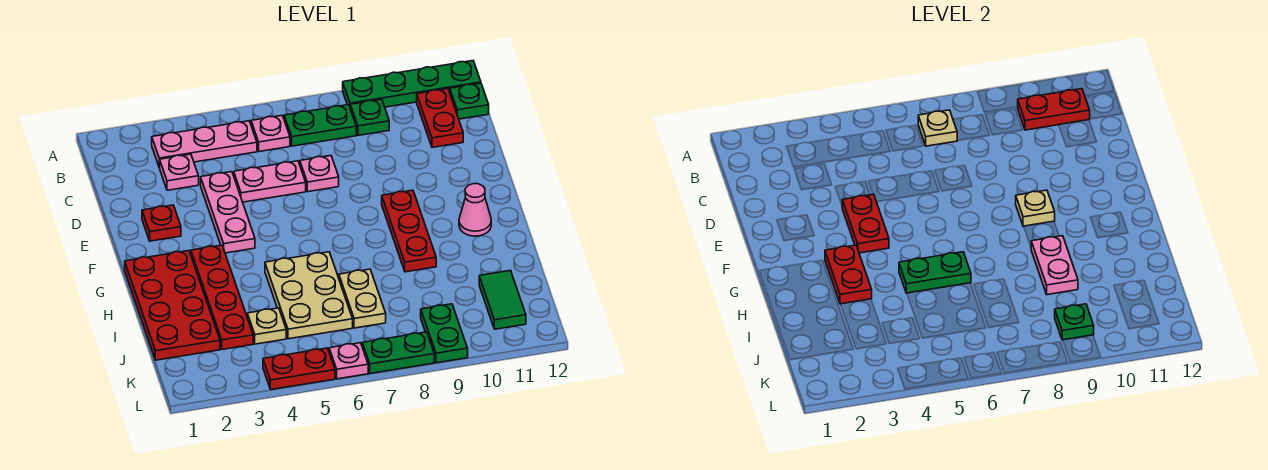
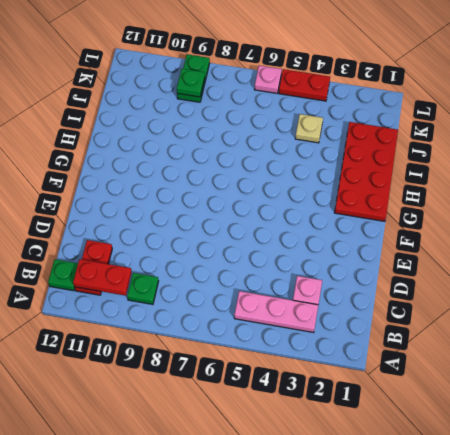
none -> green plate A9:A12 level 1
none -> pink plate B6 level 1
none -> green plate B7:B8 level 1
none -> pink plate D4:F4 level 1

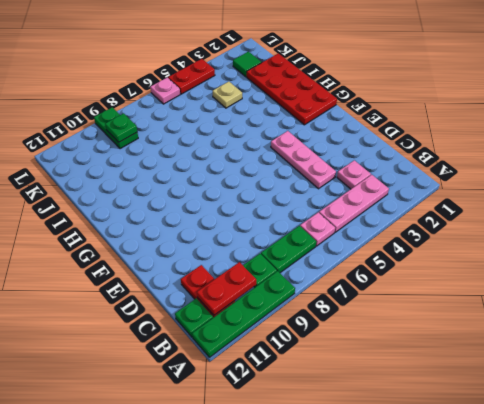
green tile K2 level 1 -> none
none -> pink plate D5:D6 level 1
none -> pink plate D7 level 1
none -> red plate E2 level 1
none -> red plate F9:H9 level 1

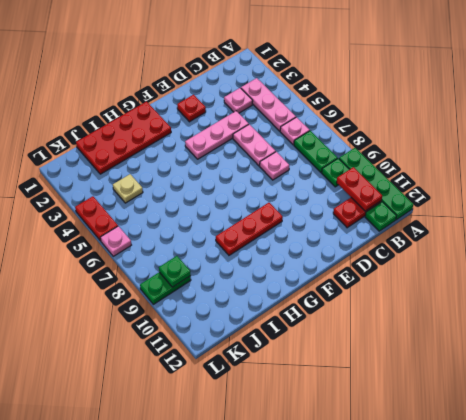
none -> red plate G3:J3 level 1
none -> pink cone G11 level 1
none -> tan plate H5:J6 level 1
none -> tan plate I7:J7 level 1

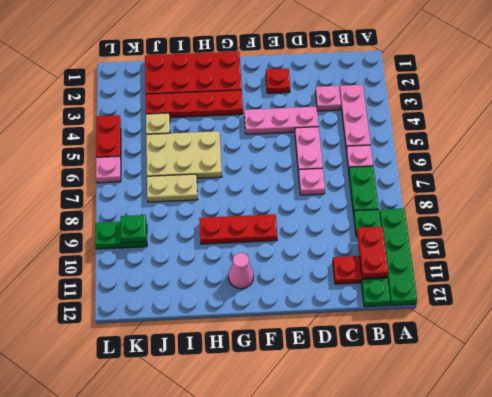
none -> green tile J11:K11 level 1
none -> green plate L7:L8 level 1
none -> tan plate B7 level 2
none -> red plate E4:F4 level 2

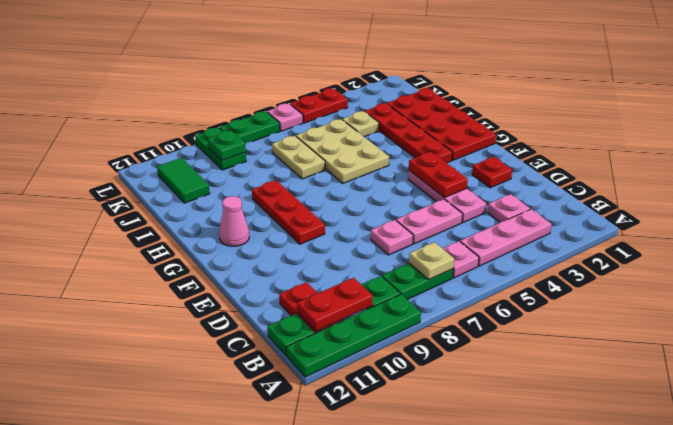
none -> tan plate F9 level 2
none -> red plate G3:H3 level 2
none -> green plate H5:H6 level 2
none -> pink plate H9:I9 level 2

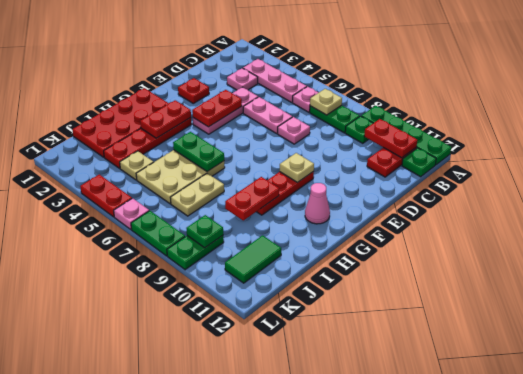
red plate H9:I9 level 2 -> pink plate H9:I9 level 2

